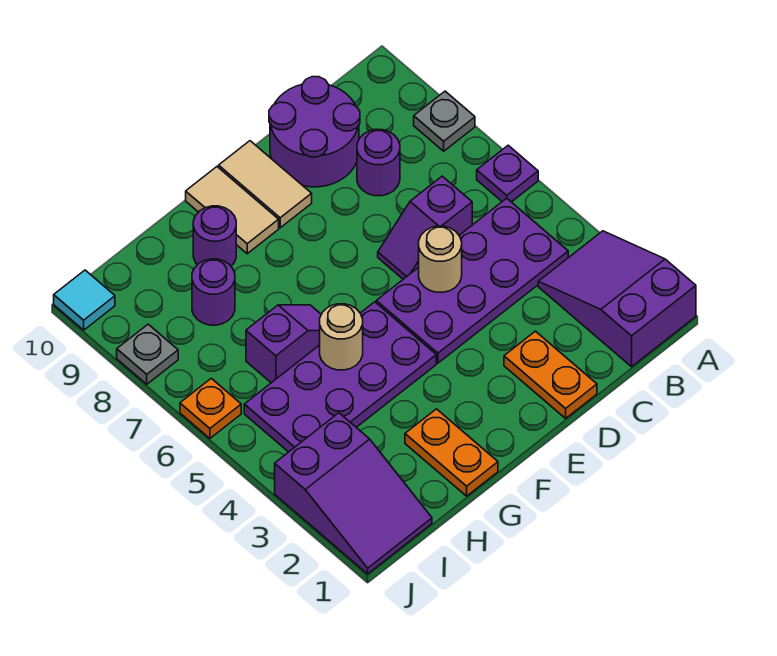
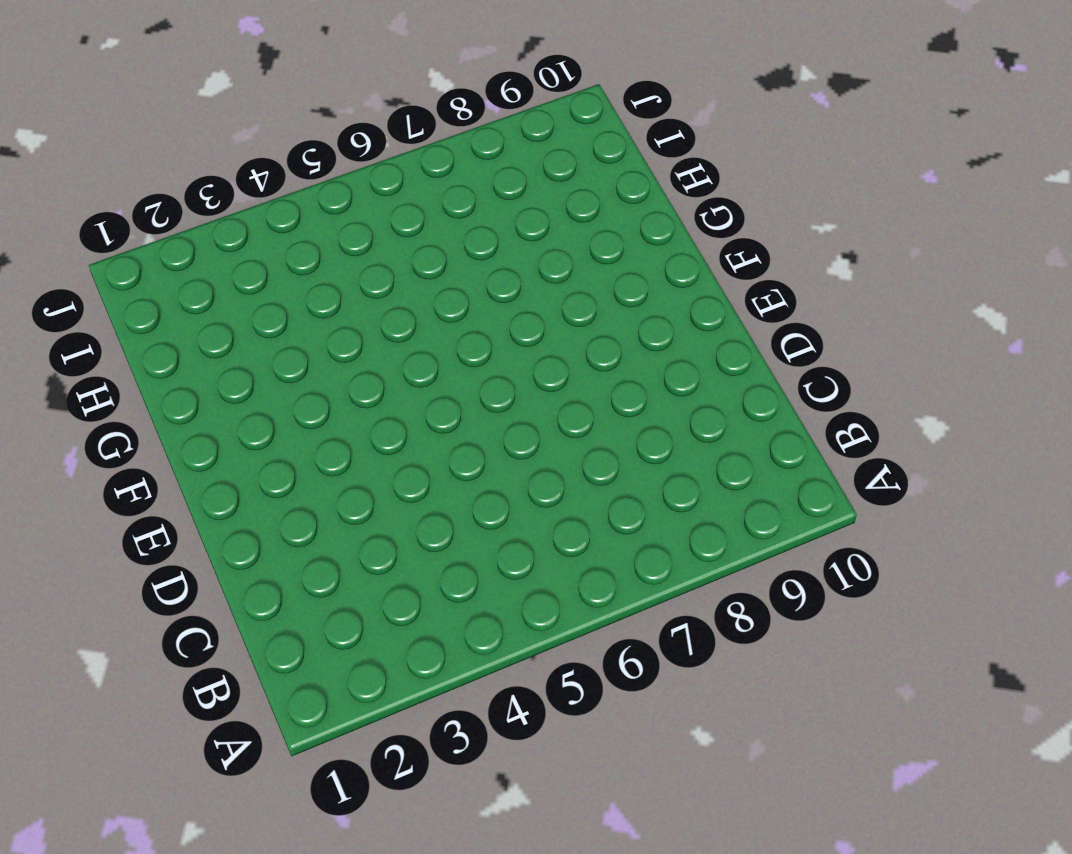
none -> purple slope A1:B3 level 1 top 1
none -> purple plate A6 level 1
none -> grey plate A8 level 1

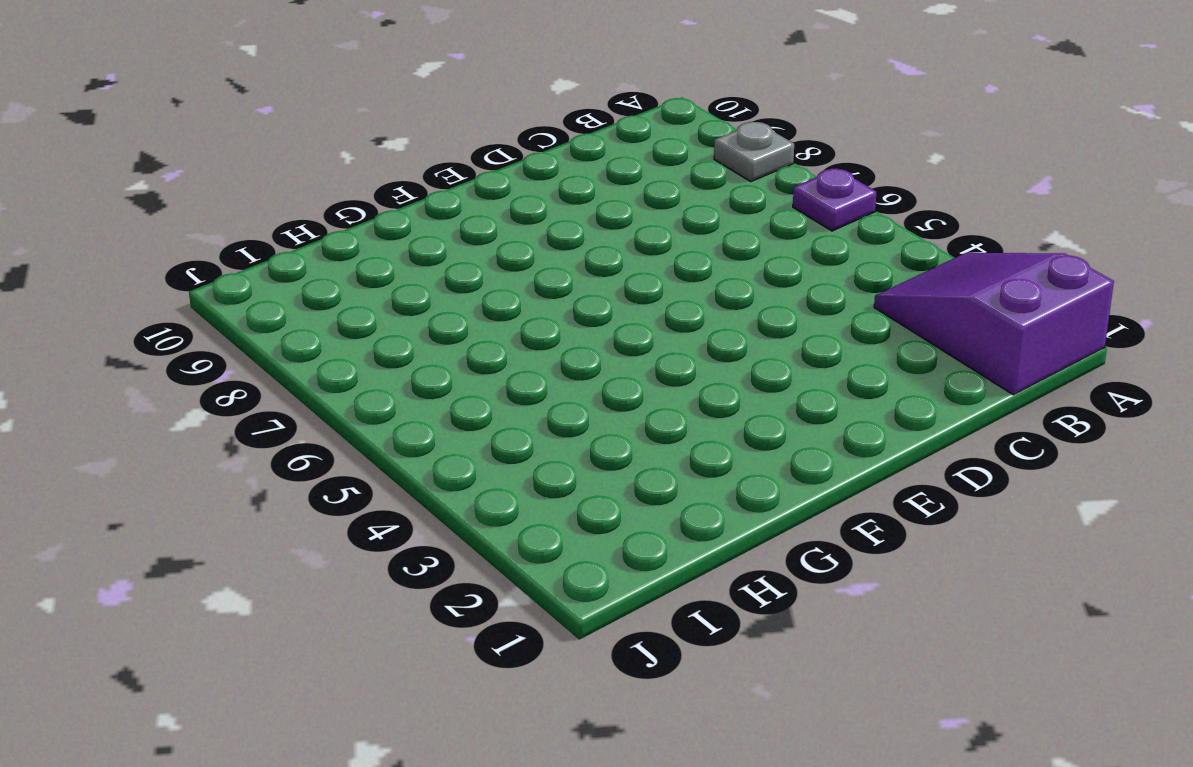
none -> purple plate B4:E5 level 1
none -> purple slope C6:D6 level 1 top C
none -> purple round brick C8 level 1

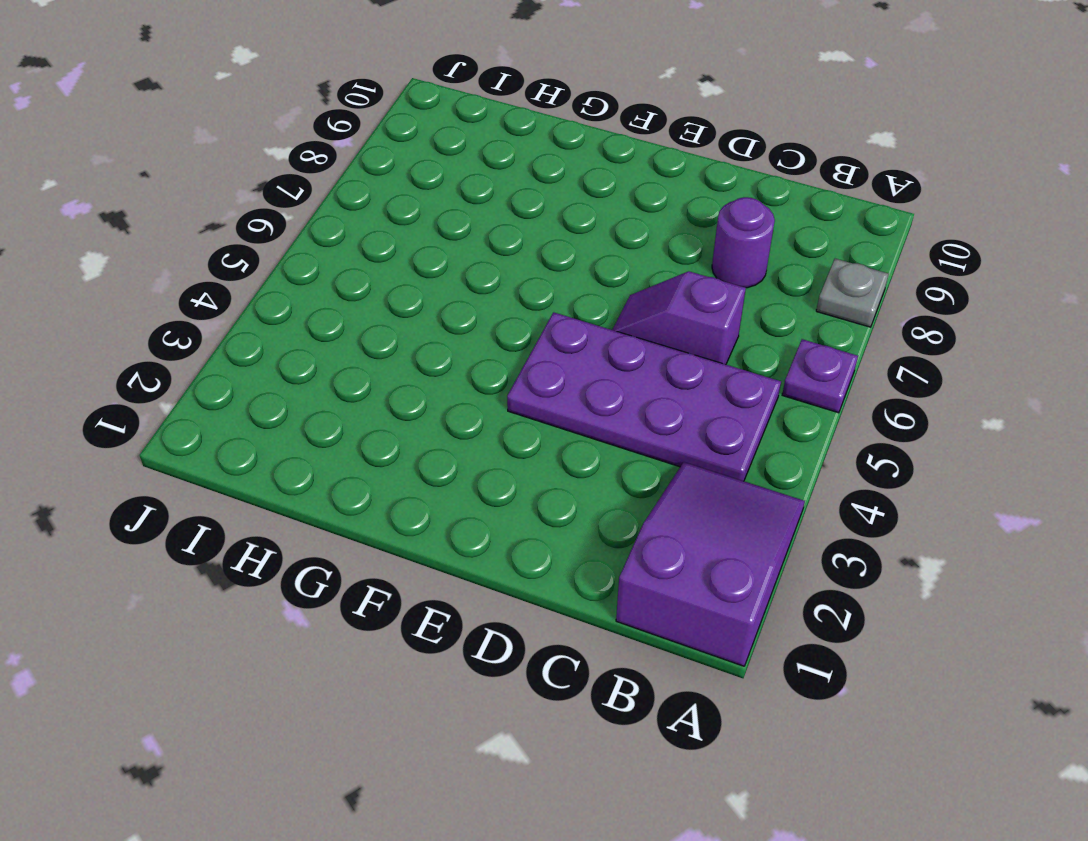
none -> purple round brick C9:D10 level 1
none -> orange plate D1:D2 level 1
none -> tan tile E9:E10 level 1

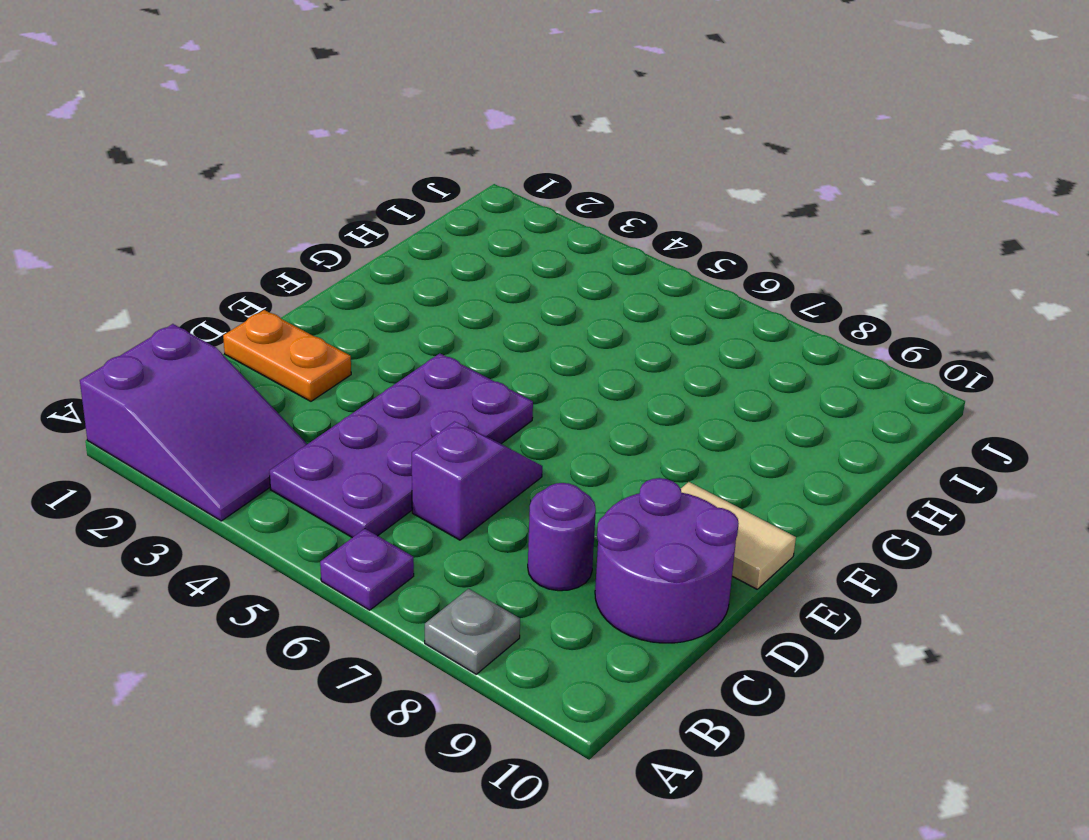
none -> purple plate F4:I5 level 1
none -> tan tile F9:F10 level 1
none -> orange plate G1:G2 level 1

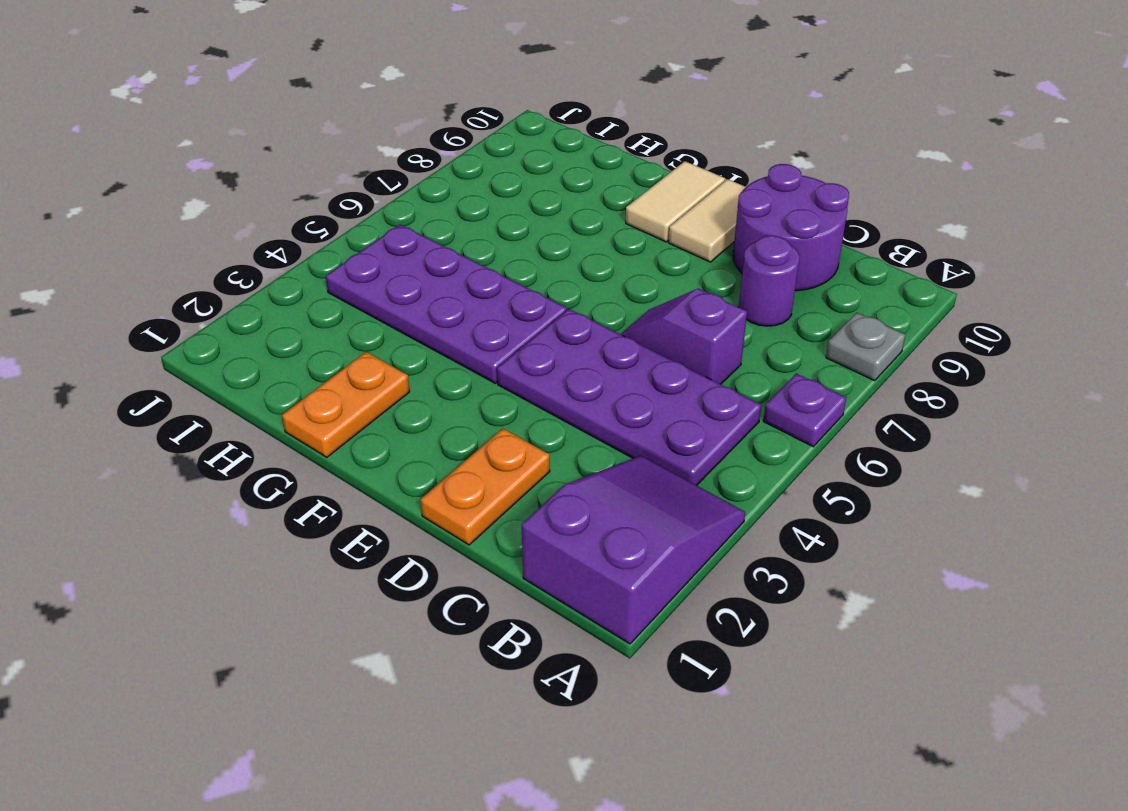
none -> purple slope G6:H6 level 1 top H
none -> purple round brick G9 level 1
none -> purple round brick H8 level 1

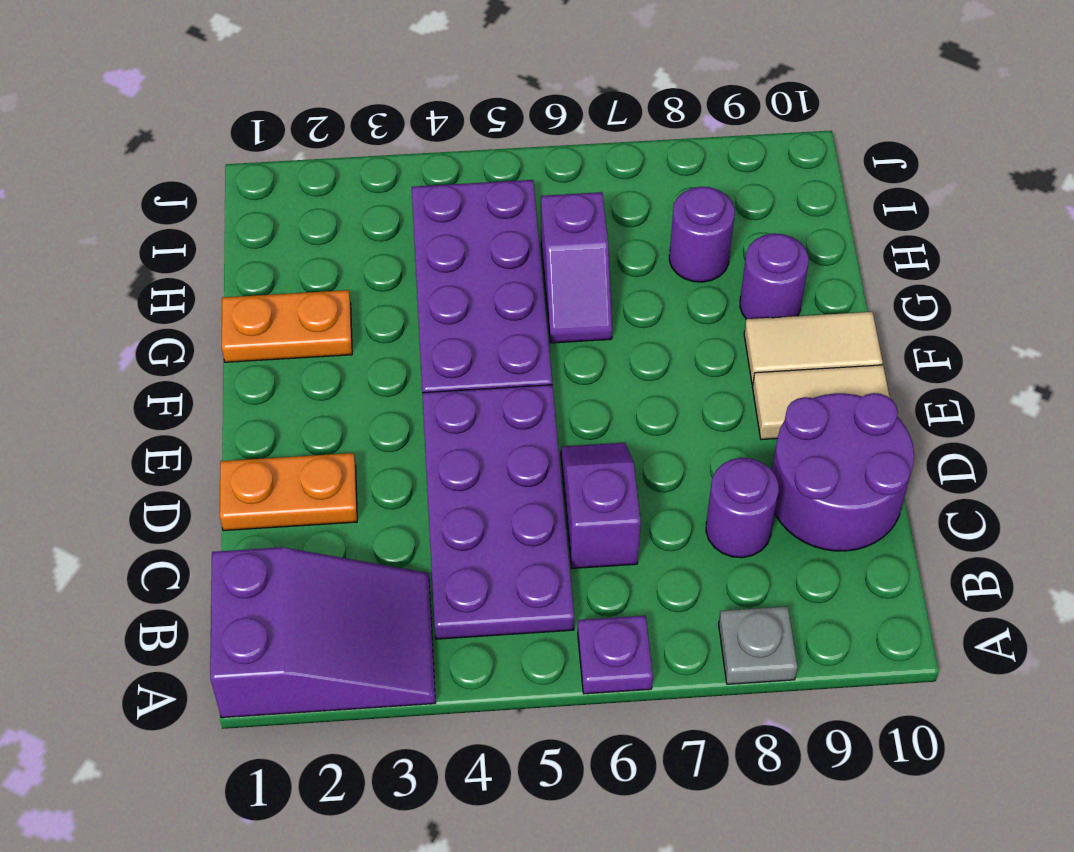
none -> purple slope I1:J3 level 1 top 3
none -> orange plate J6 level 1
none -> grey plate J8 level 1

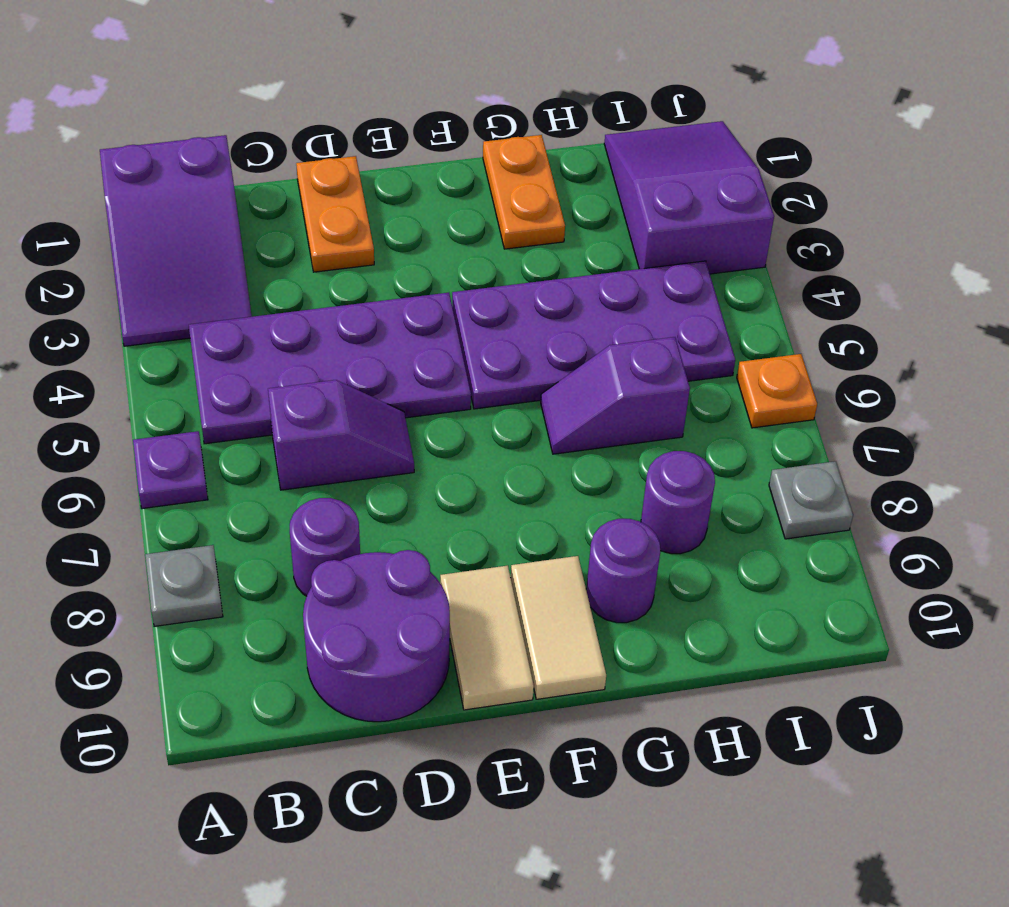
none -> cyan tile J10 level 1
none -> tan round brick D5 level 2
none -> tan round brick G5 level 2

